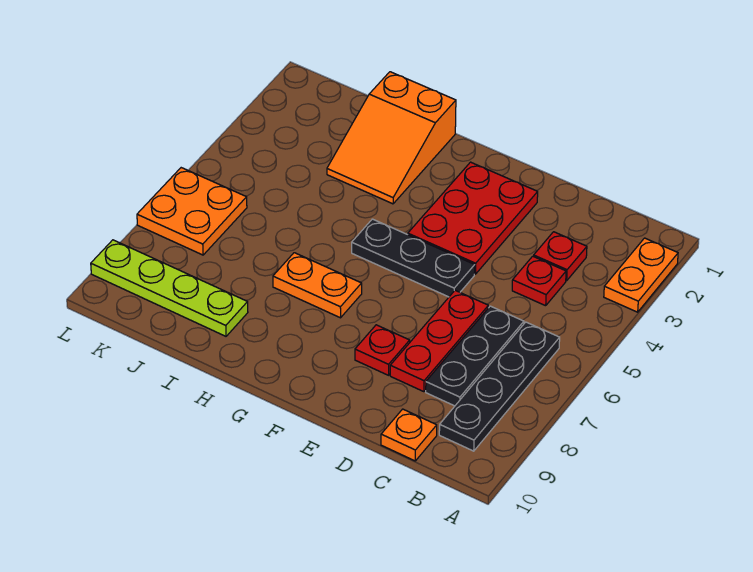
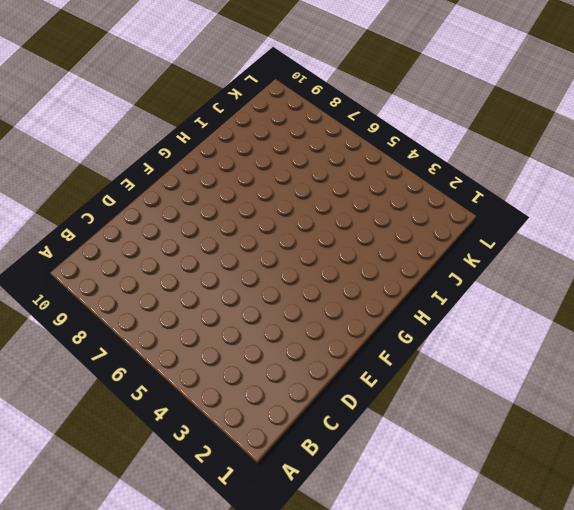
none -> orange plate A2:A3 level 1
none -> black plate B6:B9 level 1
none -> red plate C3 level 1

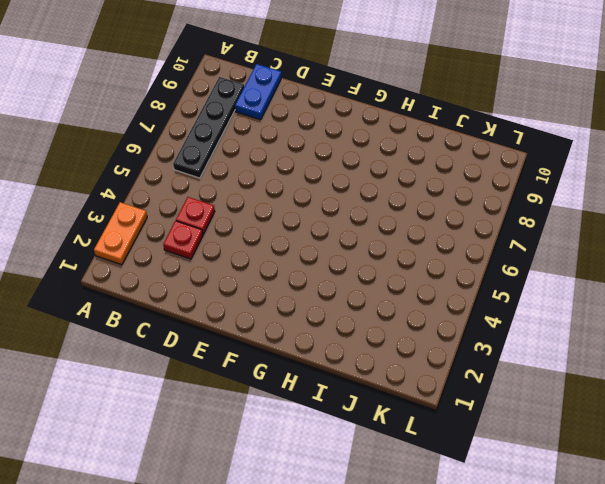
blue plate C9:C10 level 1 -> orange plate C10 level 1
none -> black plate C6:C8 level 1
none -> red plate D6:D8 level 1
none -> red plate E2:F4 level 1

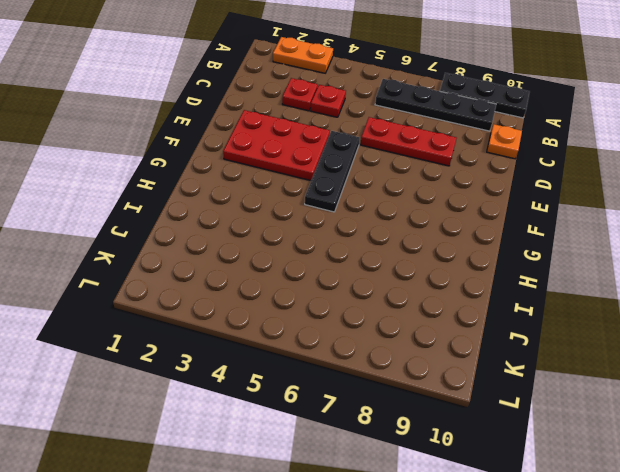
black plate A8:A10 level 1 -> black plate C6:C8 level 1
none -> red plate E8 level 1
none -> orange plate G7:H7 level 1
none -> orange slope H1:I3 level 1 top 1

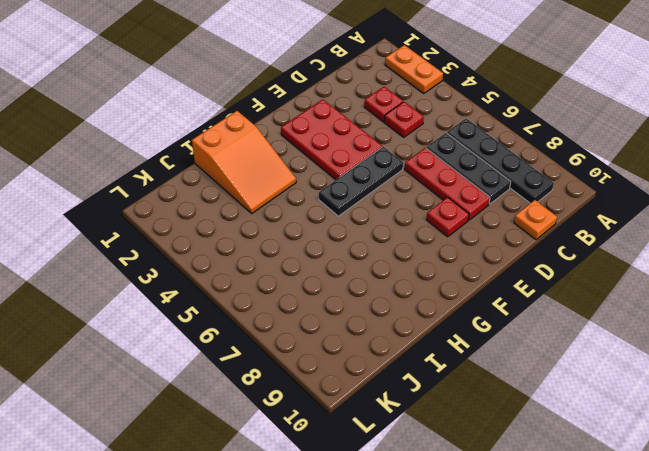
none -> orange plate G7:H7 level 1
none -> lime plate I9:L9 level 1
none -> orange plate K6:L7 level 1

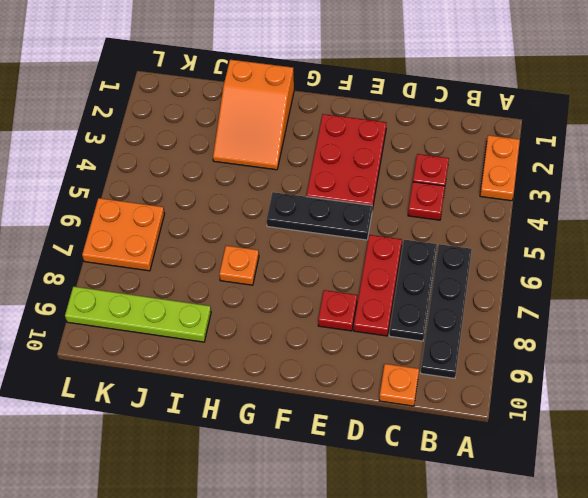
orange plate H7 level 1 -> orange plate G7:H7 level 1

